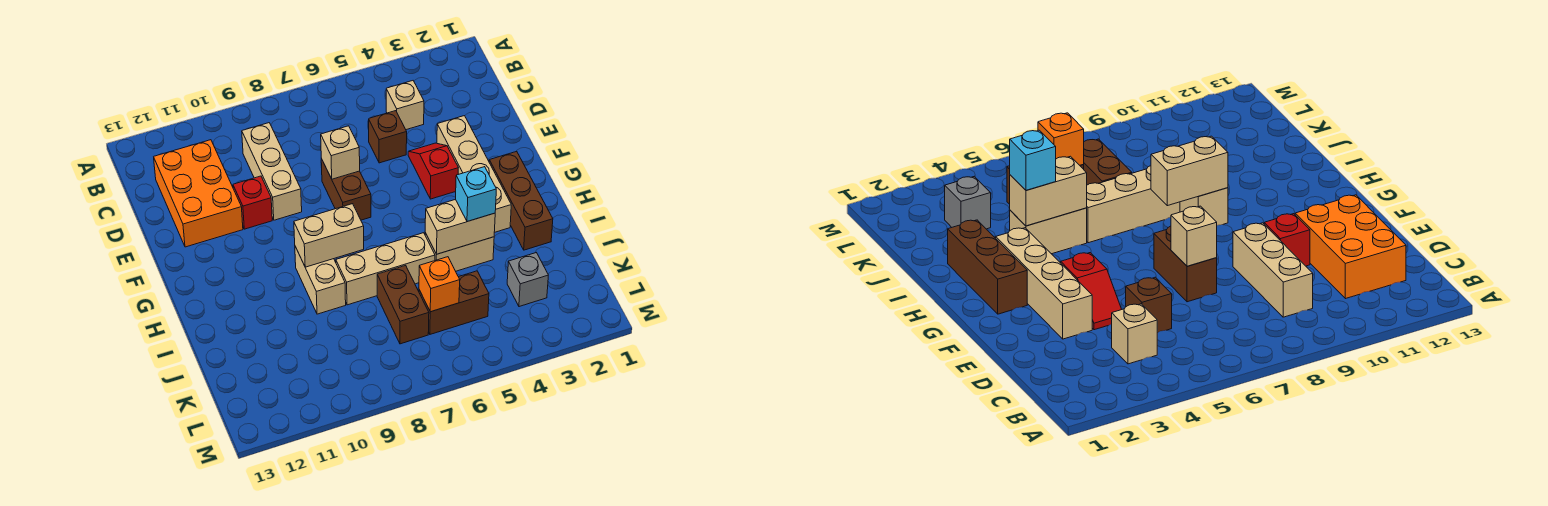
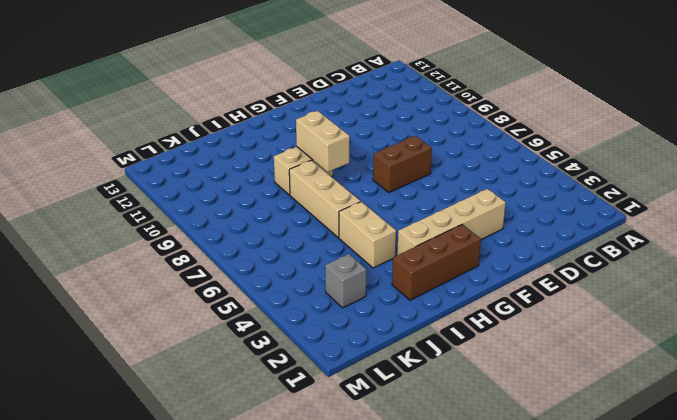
none -> tan brick C4 level 1
none -> tan brick C9:E9 level 1
none -> orange brick C11:E12 level 1

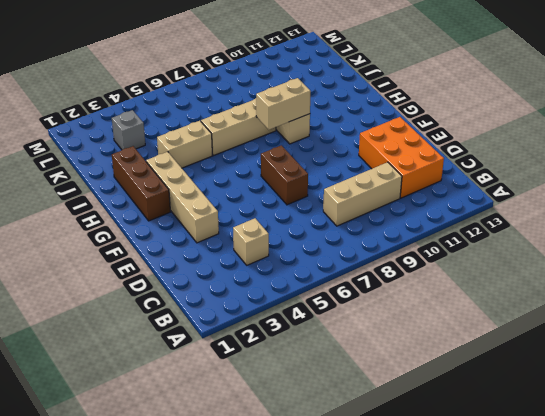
tan brick C8:C10 level 1 -> tan brick C9:E9 level 1
none -> brown brick D5 level 1
none -> red slope E4:F4 level 1 top F
none -> red brick E10 level 1

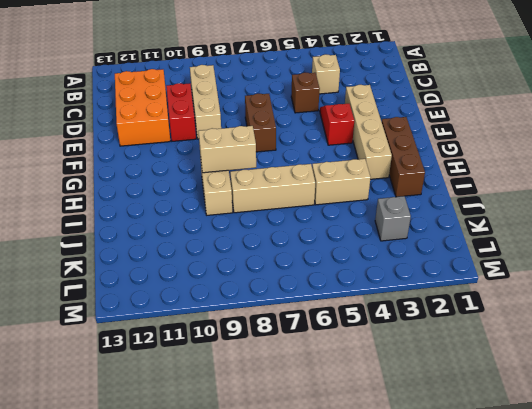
red brick D10:E10 level 1 -> red brick E10 level 1
none -> brown brick J7:K7 level 1
none -> brown brick K5:K6 level 1
none -> tan brick E7 level 2

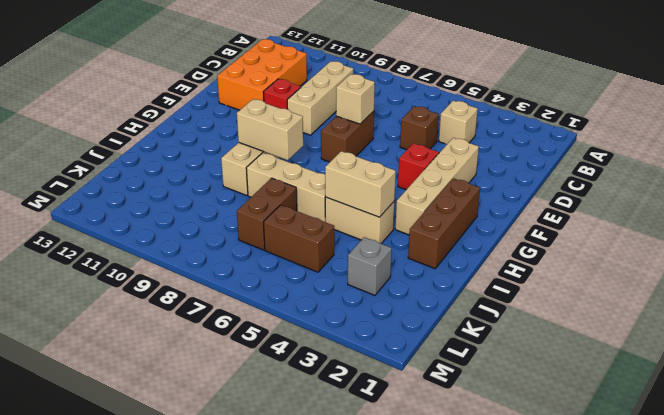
none -> orange brick K6 level 2
none -> cyan brick I4 level 3

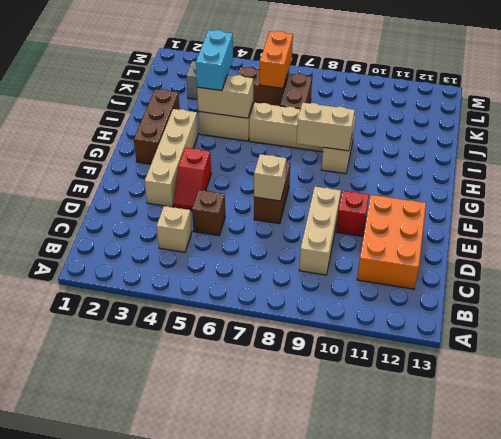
cyan brick I4:J4 level 3 -> cyan brick I4 level 3
orange brick K6:L6 level 2 -> orange brick K6 level 2

